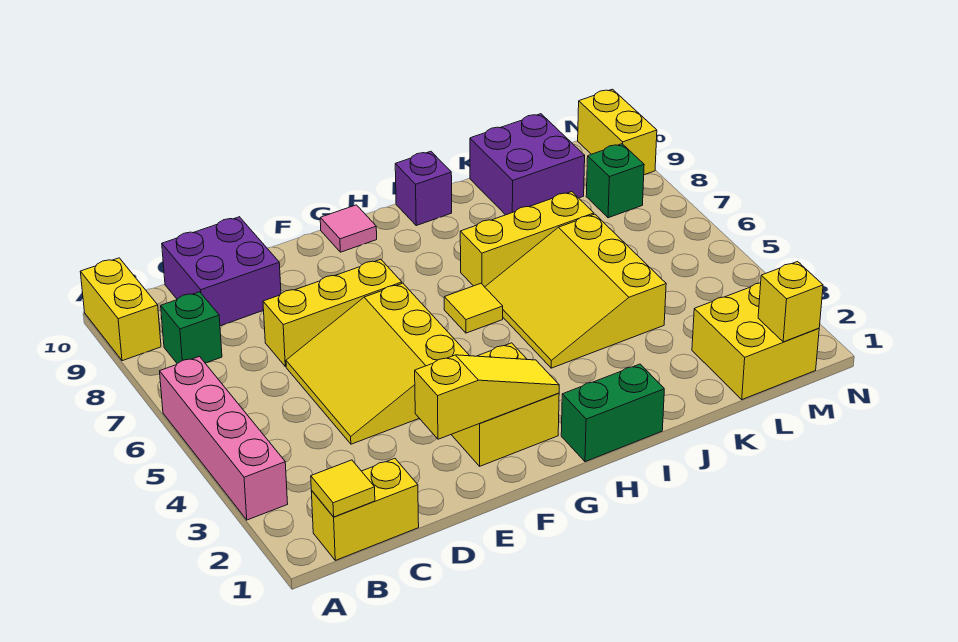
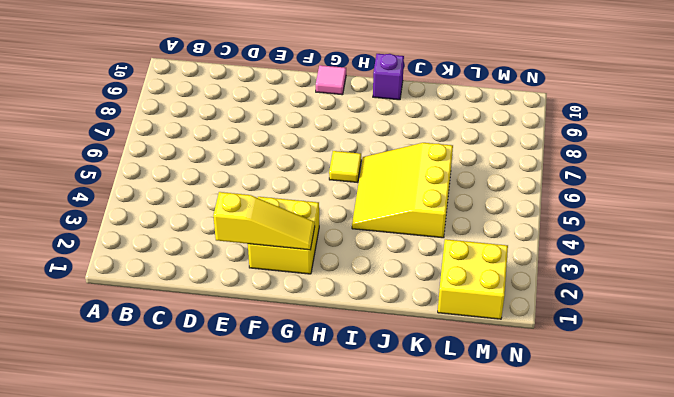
none -> pink brick A3:A6 level 1
none -> yellow brick A9:A10 level 1
none -> yellow brick B1:C1 level 1

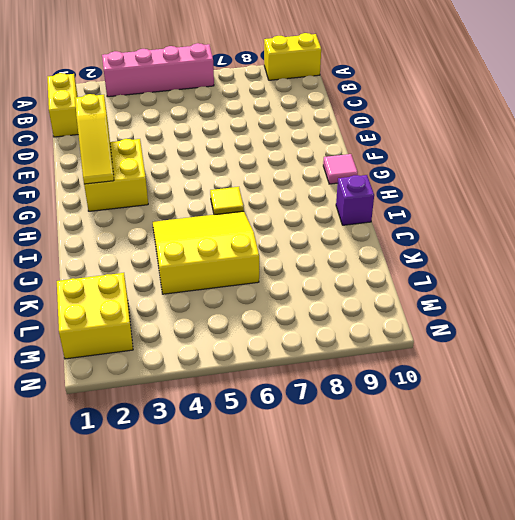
none -> green brick B8 level 1
none -> purple brick C9:D10 level 1
none -> yellow slope D4:F6 level 1 top F

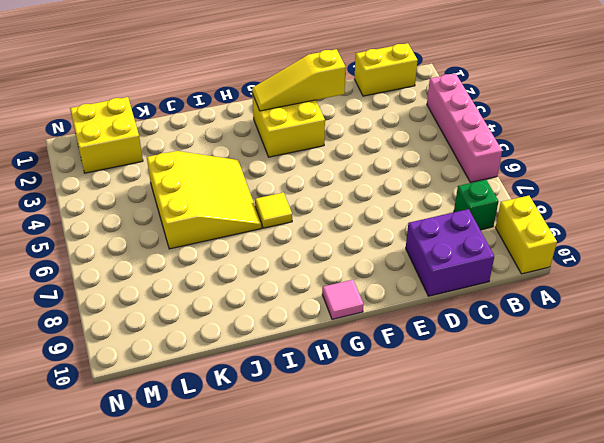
none -> yellow slope D4:F6 level 1 top F
none -> yellow brick D7:F7 level 1
none -> green brick H1:I1 level 1

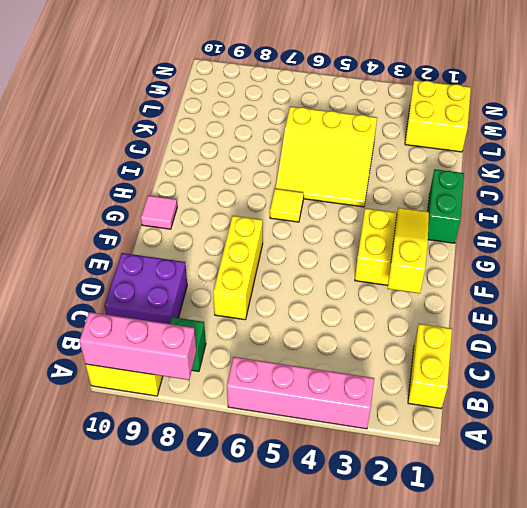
pink brick A8:A10 level 2 -> none
none -> yellow slope D4:F6 level 1 top F
none -> yellow brick I7:K7 level 1
none -> purple brick I10 level 1

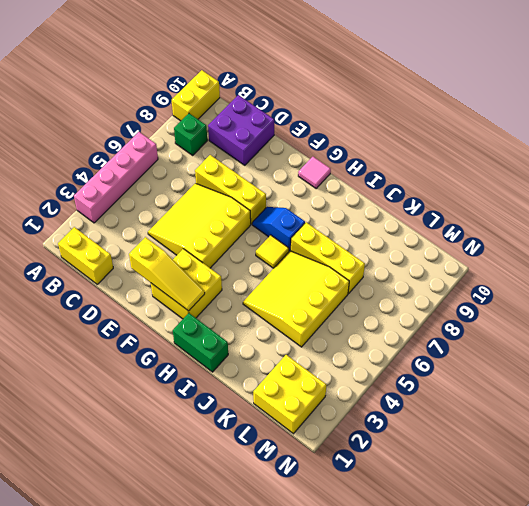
blue slope G7:H7 level 1 top H -> none
none -> purple brick I10 level 1
none -> purple brick K9:L10 level 1
none -> green brick M8 level 1

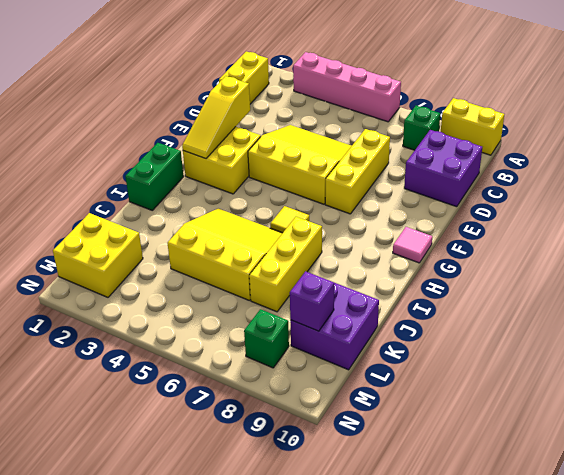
purple brick L9 level 2 -> purple brick I10 level 1
none -> yellow brick N9:N10 level 1
none -> yellow tile B1 level 2
none -> yellow brick M1 level 2

